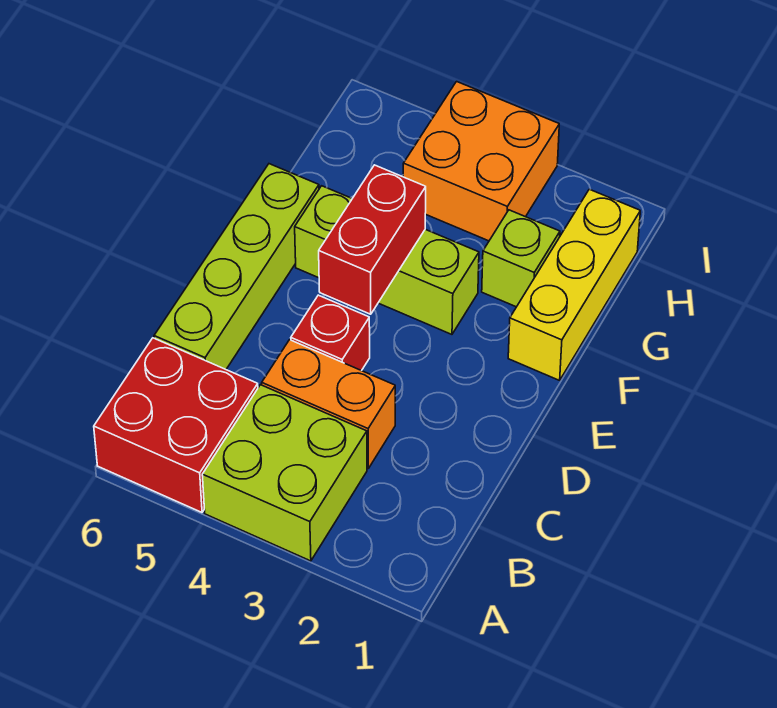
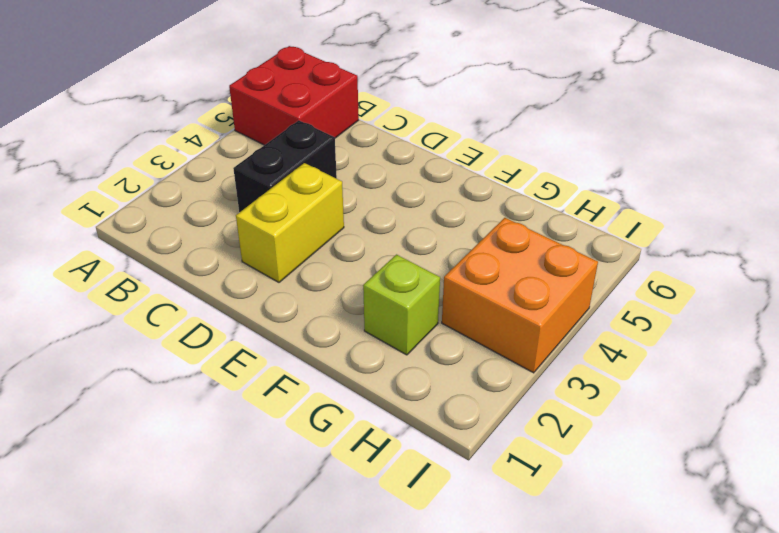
black brick C3:C4 level 1 -> orange brick C3:C4 level 1
yellow brick D2:D3 level 1 -> none
none -> lime brick A3:B4 level 1
none -> lime brick C6:F6 level 1

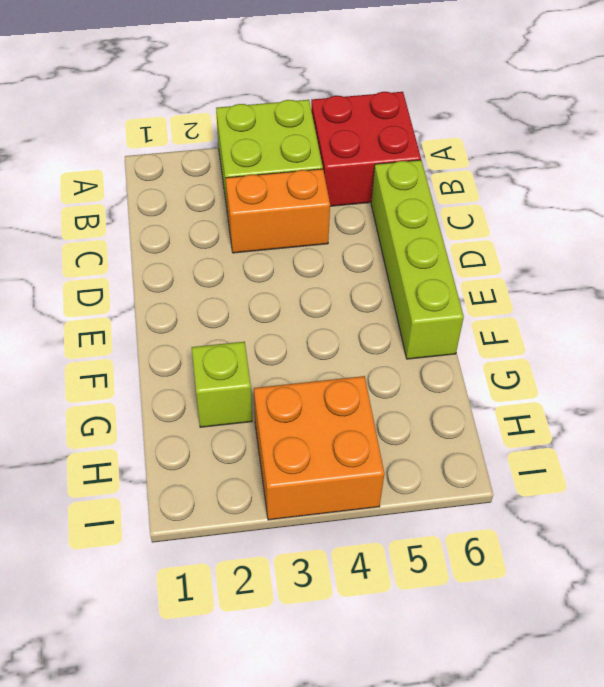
none -> red brick D4 level 1
none -> yellow brick F1:H1 level 1

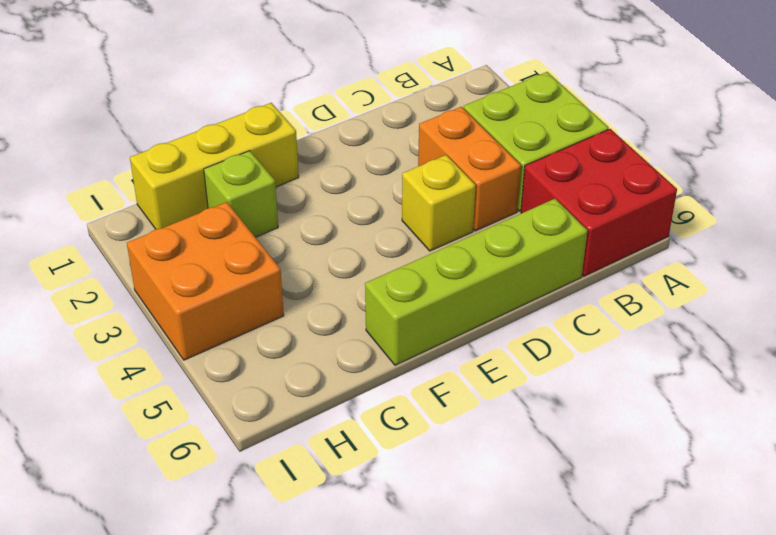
yellow brick D4 level 1 -> red brick D4 level 1
none -> lime brick F3:F5 level 1
none -> red brick E4:F4 level 2

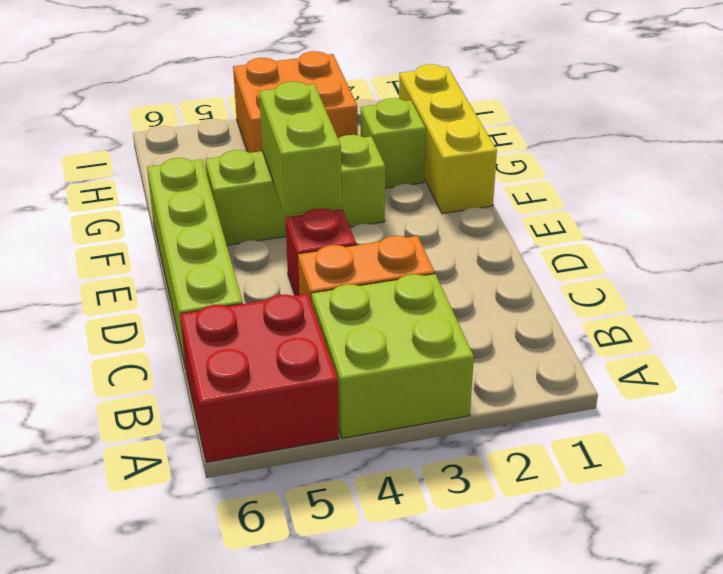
lime brick E4:F4 level 2 -> red brick E4:F4 level 2

